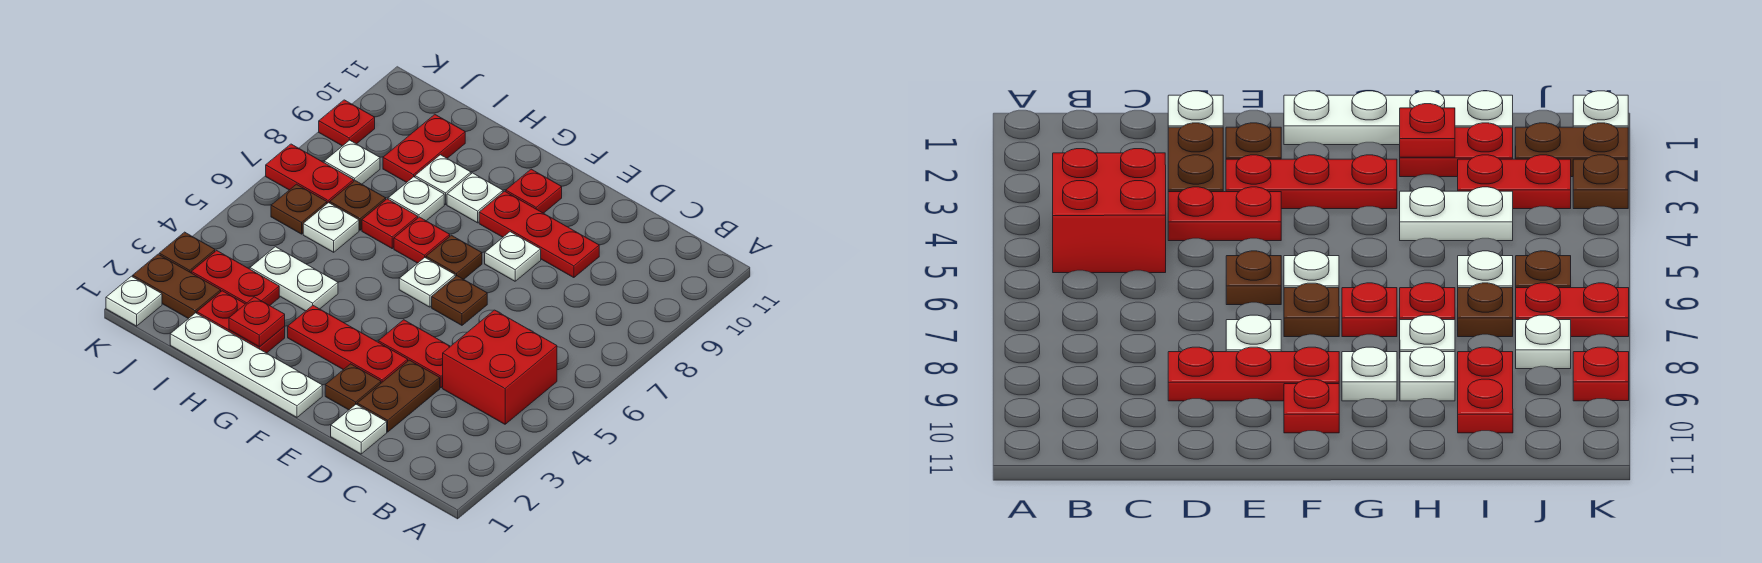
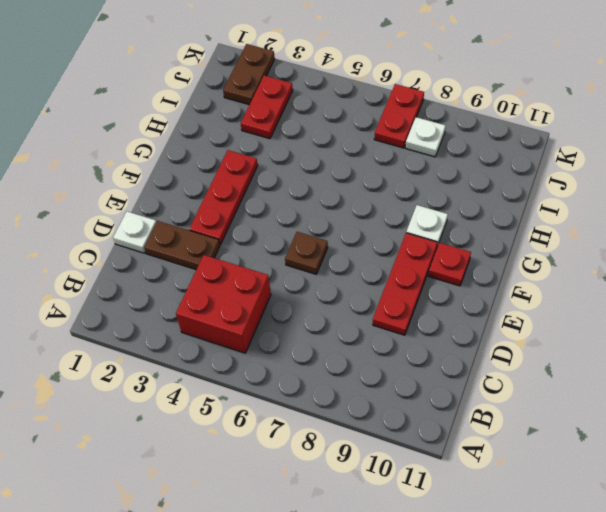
none -> red plate D4:E4 level 1
none -> brown plate E2 level 1
none -> white plate E8 level 1
none -> white plate F1:I1 level 1

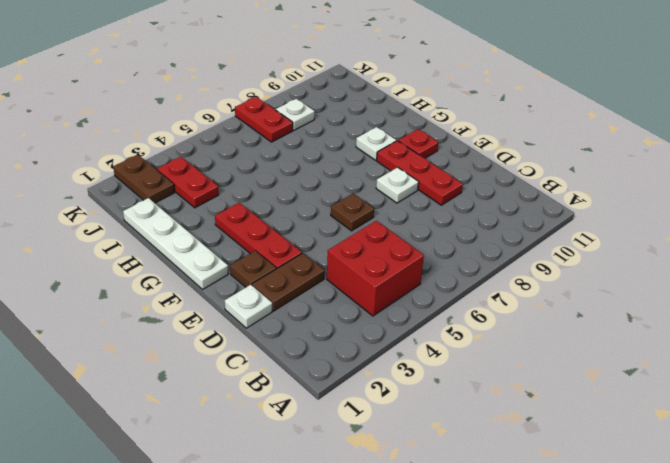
none -> red plate D4:E4 level 1
none -> white plate F6 level 1
none -> brown plate F7 level 1
none -> red plate G7 level 1

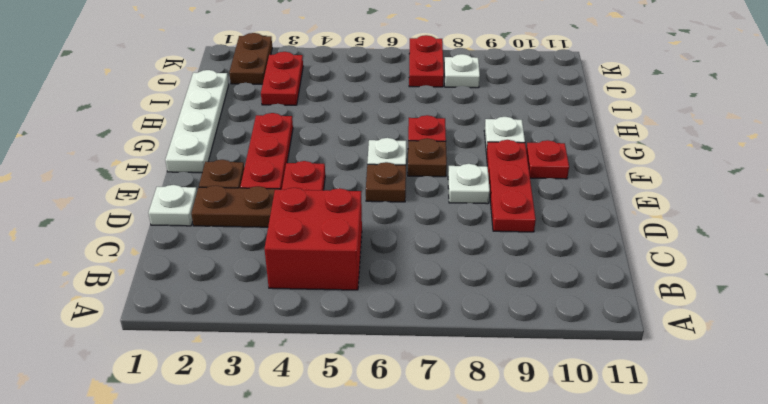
none -> red plate H2:I2 level 1
none -> white plate H4:I4 level 1
none -> red plate H7 level 1
none -> white plate H8 level 1

